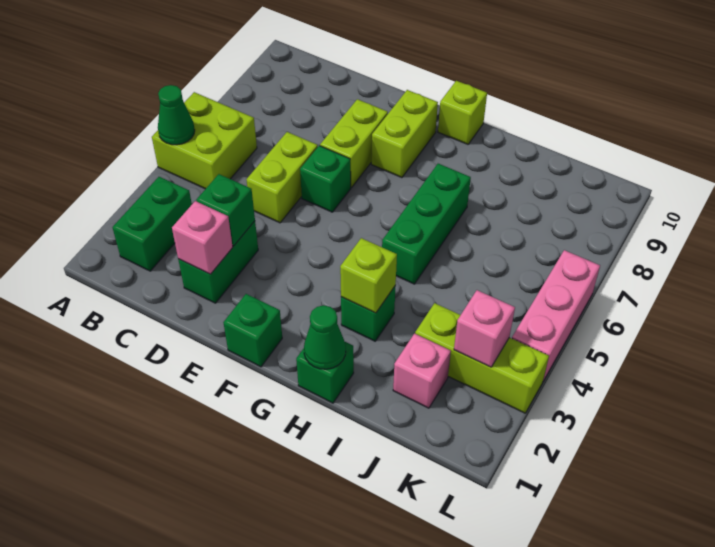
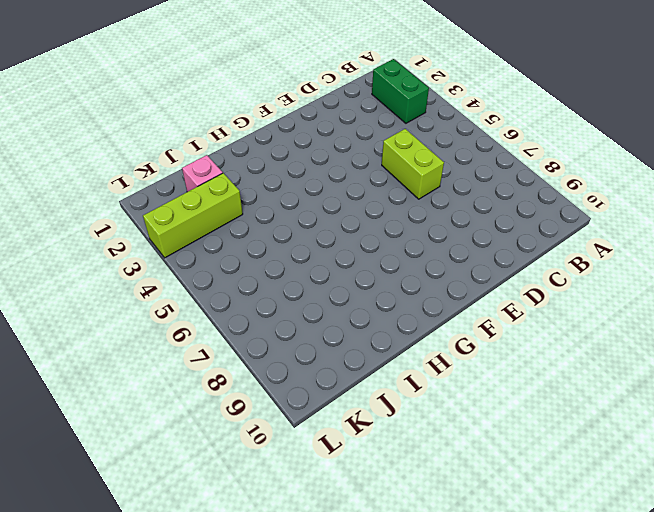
none -> lime brick A5:B6 level 1
none -> green brick D2:D3 level 1
none -> green brick E6 level 1

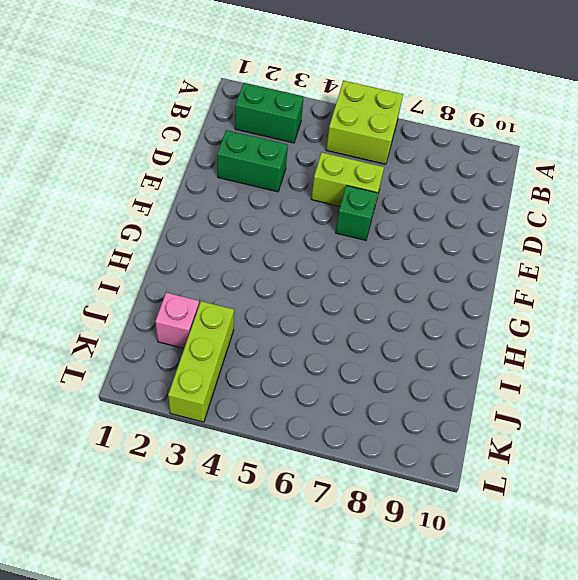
none -> lime brick E7:E8 level 1
none -> green brick F1 level 1
none -> lime brick F8:F9 level 1

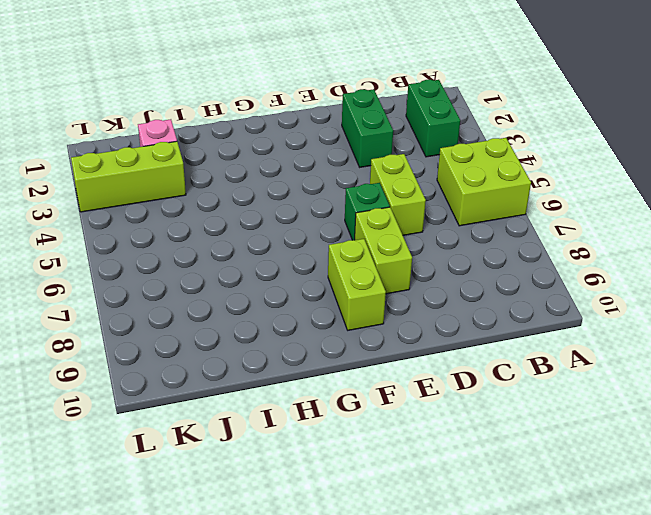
none -> green brick F1 level 1
none -> lime brick G10 level 1
none -> green brick H1 level 1

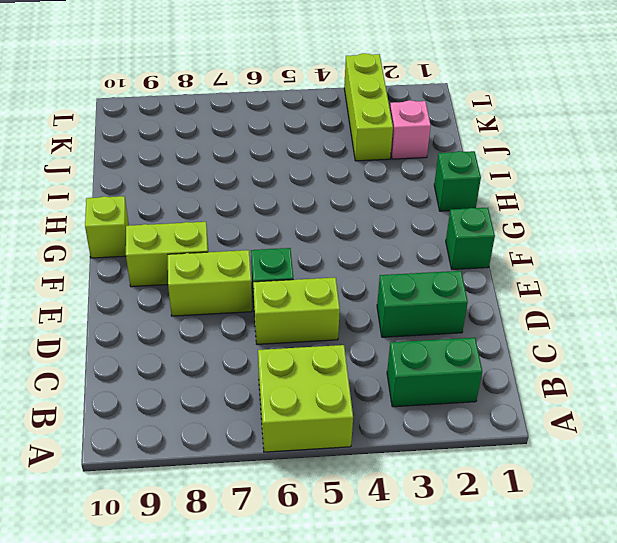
none -> green brick H3 level 1
none -> green brick H5:H7 level 1
none -> pink brick L4:L6 level 1

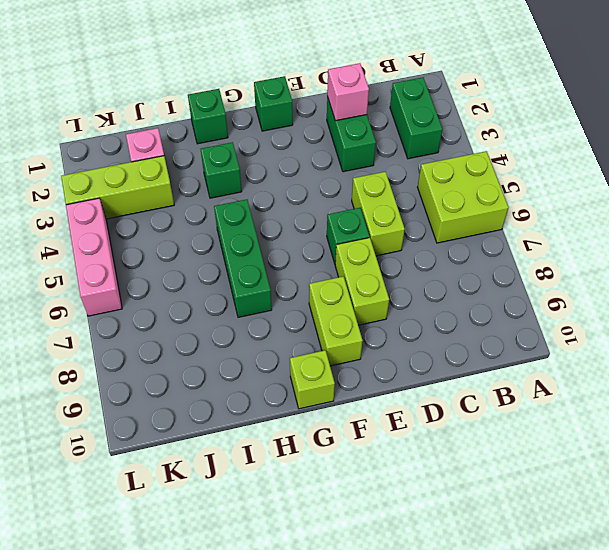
none -> green cone A5 level 2
none -> green brick D3 level 2
none -> green cone H1 level 2

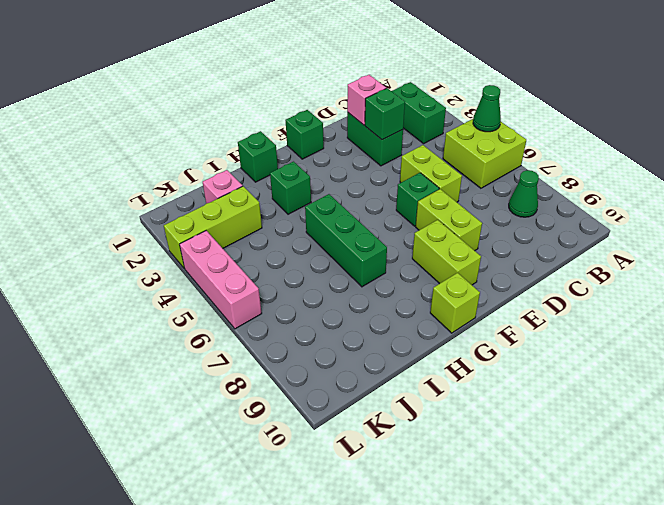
green cone B8 level 1 -> green cone H1 level 2
none -> lime brick H3 level 2
none -> pink brick K3 level 2

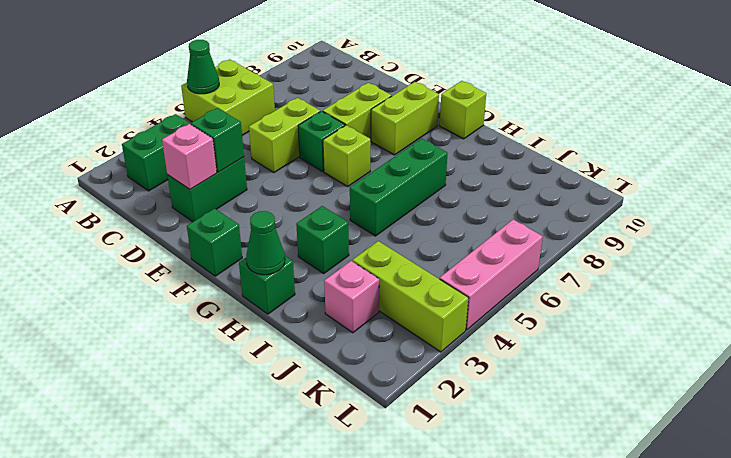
lime brick F6 level 1 -> lime brick H3 level 2
none -> pink brick K3 level 2

